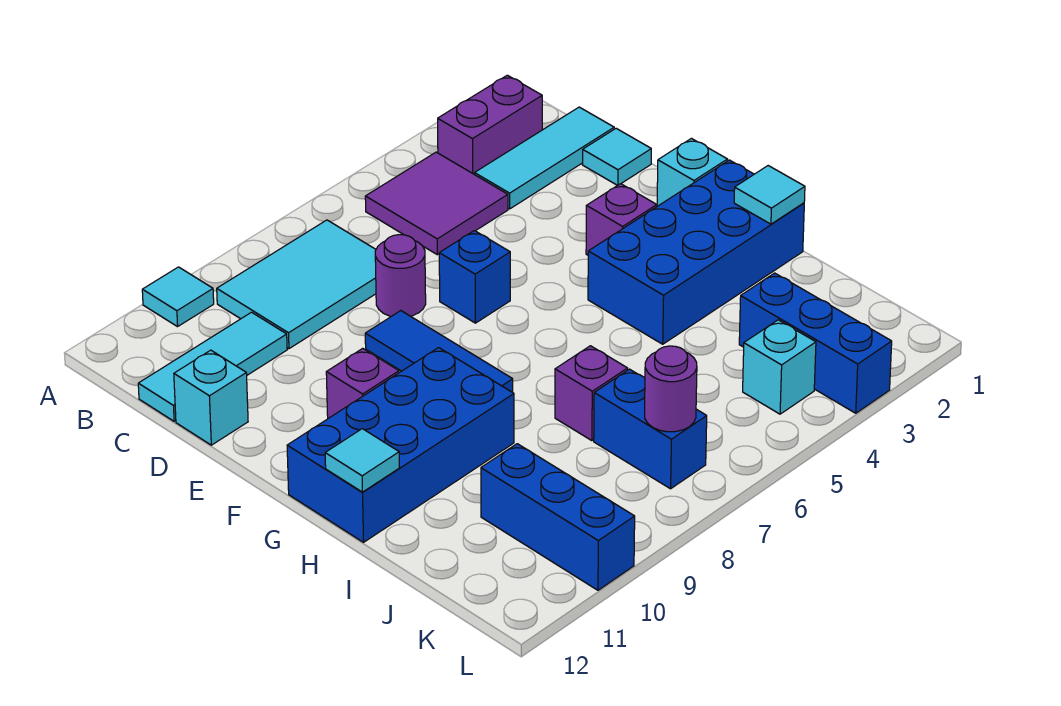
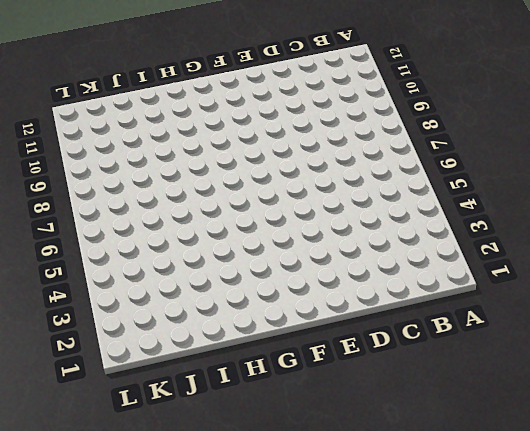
none -> cyan tile A10 level 1
none -> purple brick B2:B3 level 1
none -> purple tile B4:C5 level 1

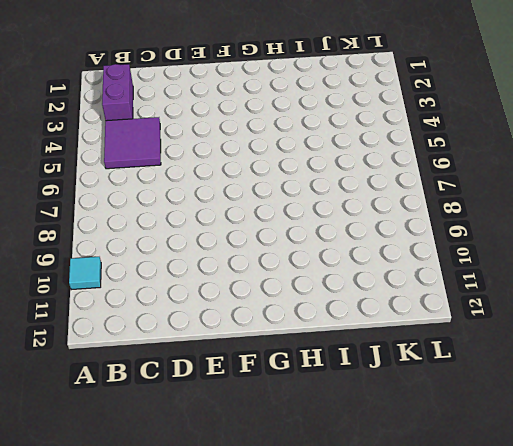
none -> cyan tile B7:C9 level 1
none -> cyan tile C1:C3 level 1
none -> cyan tile C10:C12 level 1

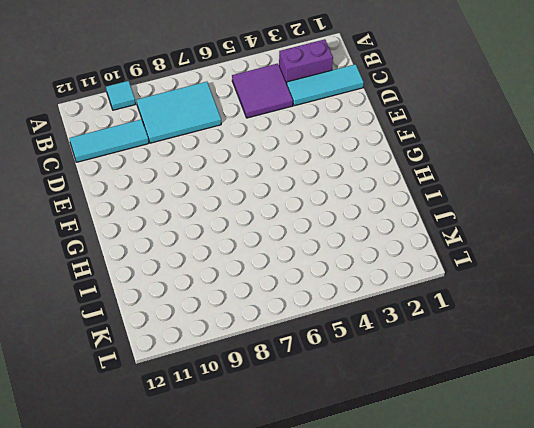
none -> cyan tile D1 level 1
none -> purple round brick D7 level 1
none -> cyan brick D12 level 1

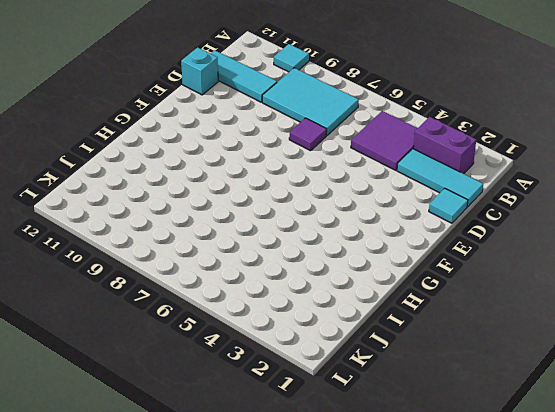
purple tile D7 level 1 -> purple round brick D7 level 1
none -> blue brick E6 level 1
none -> blue tile E8:G8 level 1
none -> cyan brick F1 level 1

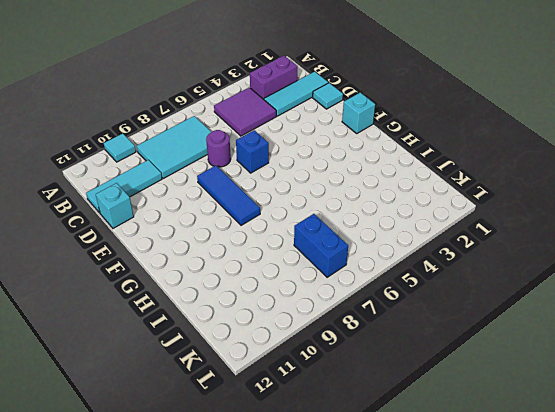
none -> purple brick F3 level 1
none -> purple brick F10 level 1
none -> blue brick G1:H4 level 1

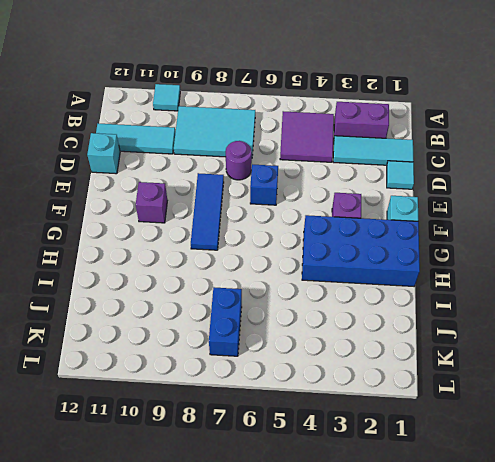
none -> blue brick G9:H12 level 1
none -> purple brick I7 level 1
none -> blue brick J3:L3 level 1

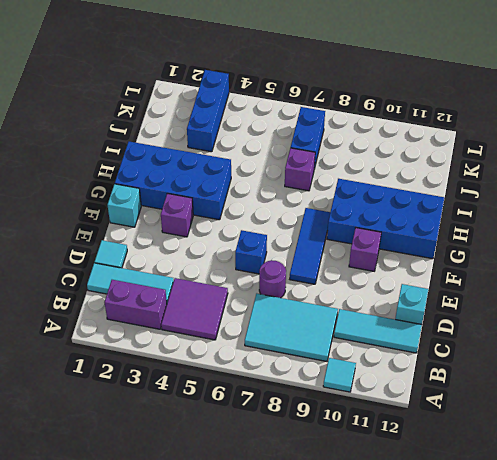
none -> blue brick J10:L10 level 1
none -> cyan brick K4 level 1
none -> cyan tile H1 level 2

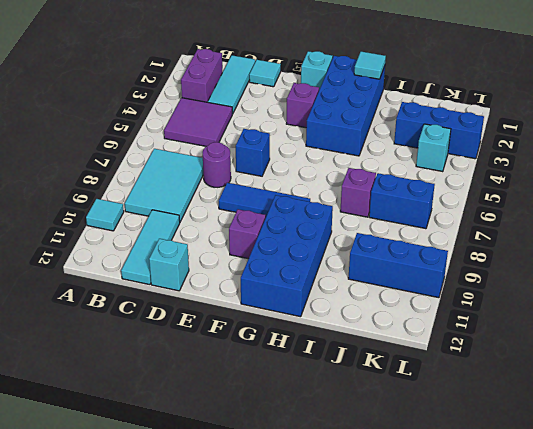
none -> cyan tile H12 level 2
none -> purple round brick K7 level 2

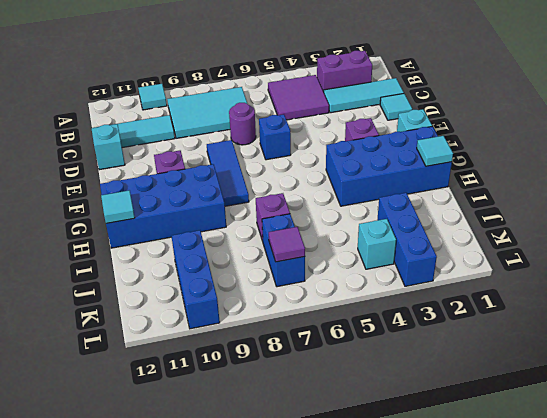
purple tile K7 level 2 -> purple round brick K7 level 2

